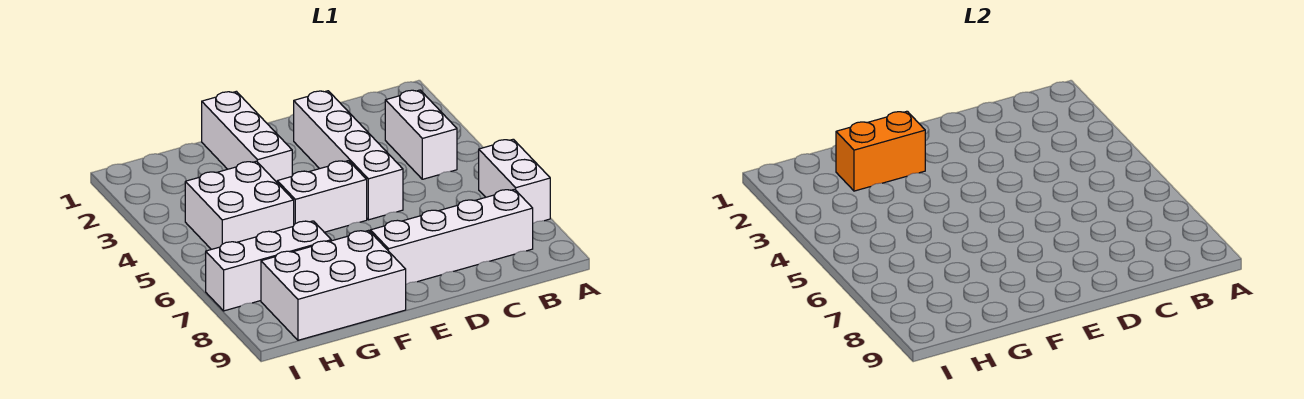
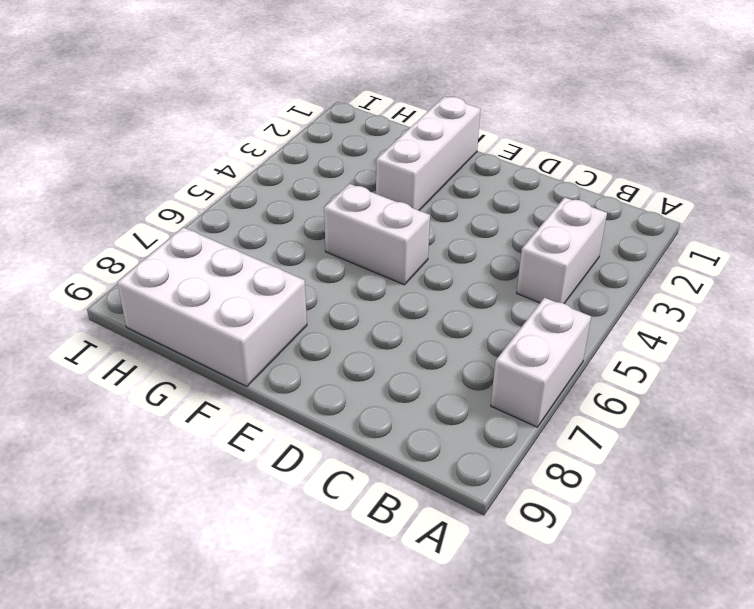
none -> white brick B8:E8 level 1
none -> white brick D2:D5 level 1

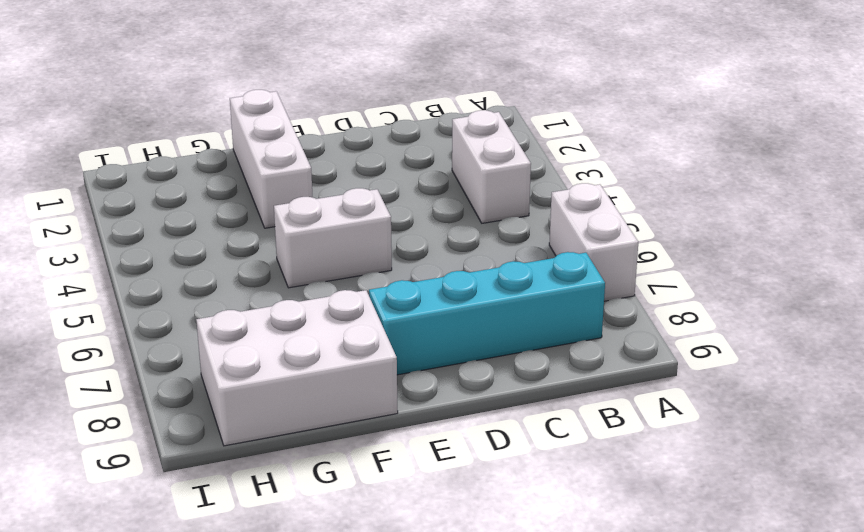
cyan brick B8:E8 level 1 -> white brick B8:E8 level 1
none -> white brick D2:D5 level 1
none -> white brick G4:H5 level 1

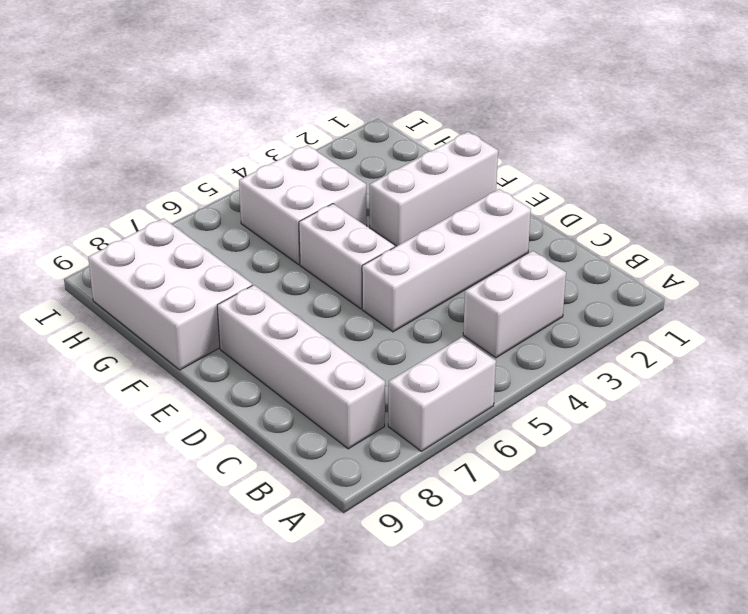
none -> white brick G7:I7 level 1
none -> orange brick F2:G2 level 2

